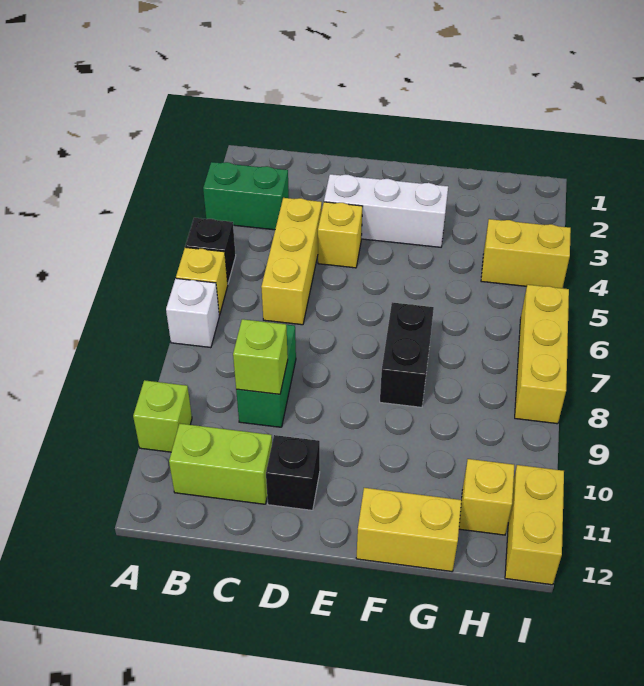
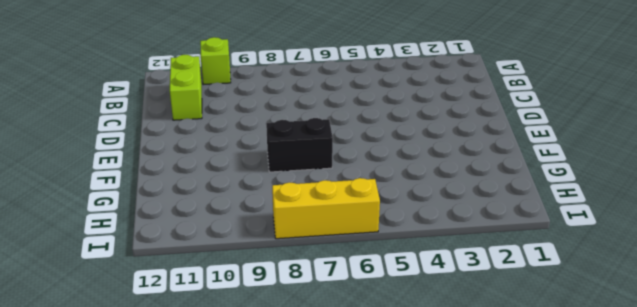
none -> green brick A3:B3 level 1
none -> black brick A5 level 1
none -> yellow brick A6 level 1

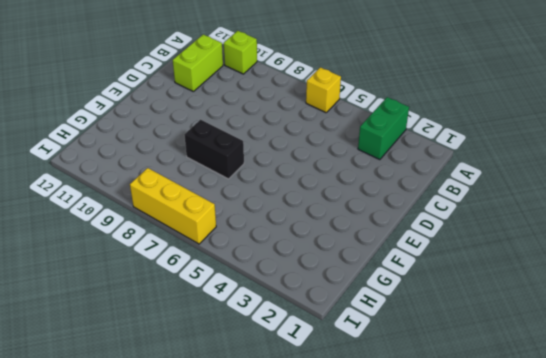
none -> black brick A5 level 1
none -> white brick A7 level 1
none -> yellow brick C4:C6 level 1

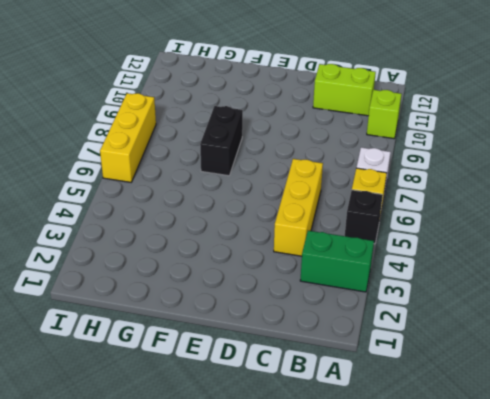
none -> green brick C8:C9 level 1
none -> white brick D3:F3 level 1
none -> yellow brick D4 level 1

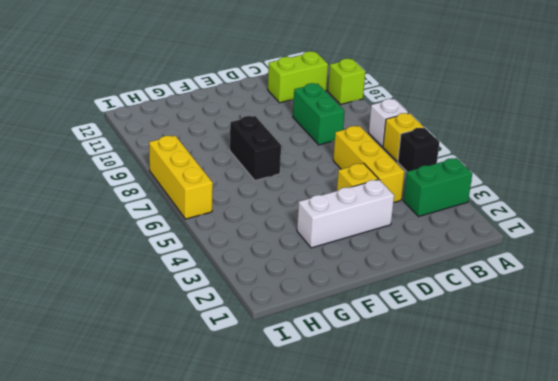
none -> black brick D11 level 1
none -> yellow brick F12:G12 level 1
none -> yellow brick H4:I4 level 1

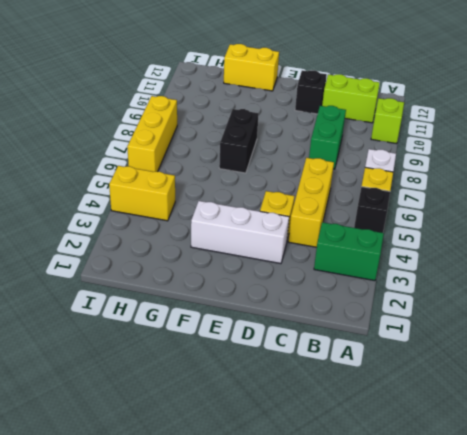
none -> yellow brick H11 level 1
none -> yellow brick I11:I12 level 1
none -> lime brick C9 level 2

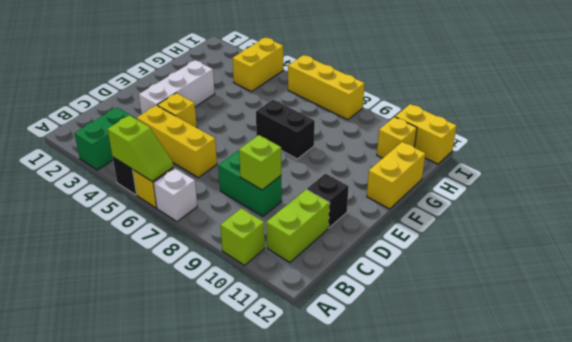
lime slope A5:A6 level 2 top 5 -> none

